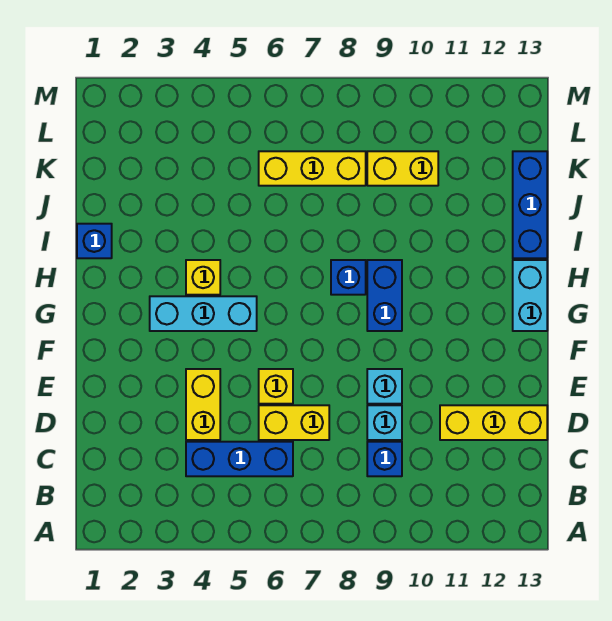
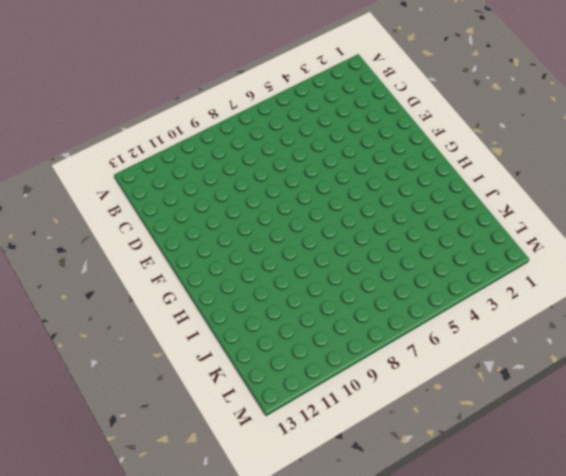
none -> blue brick C4:C6 level 1
none -> blue brick C9 level 1
none -> yellow brick D4:E4 level 1

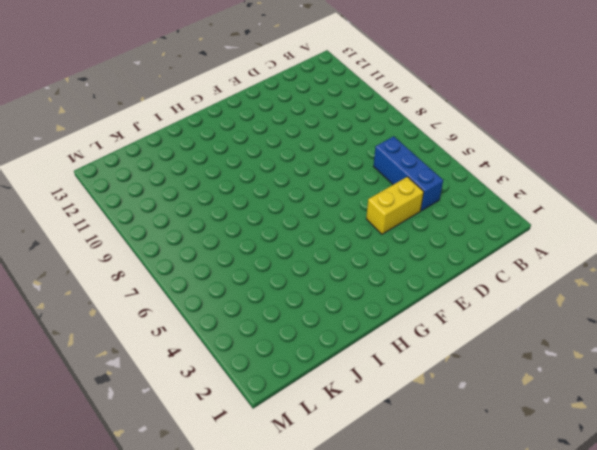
none -> blue brick C9 level 1
none -> yellow brick D6:D7 level 1
none -> cyan brick D9 level 1

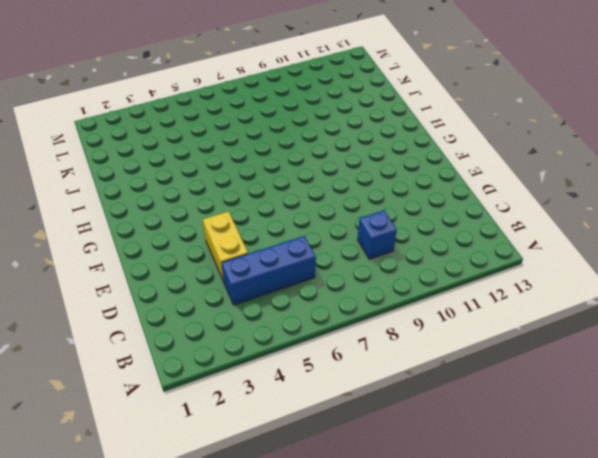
none -> yellow brick D6:D7 level 1
none -> cyan brick D9 level 1
none -> yellow brick D11:D13 level 1

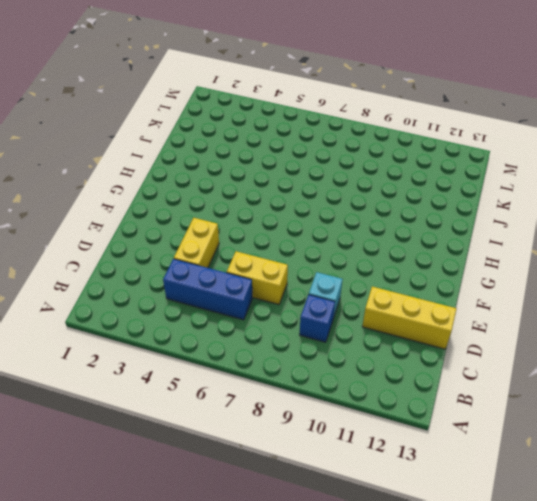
none -> yellow brick E6 level 1
none -> cyan brick E9 level 1
none -> cyan brick G3:G5 level 1

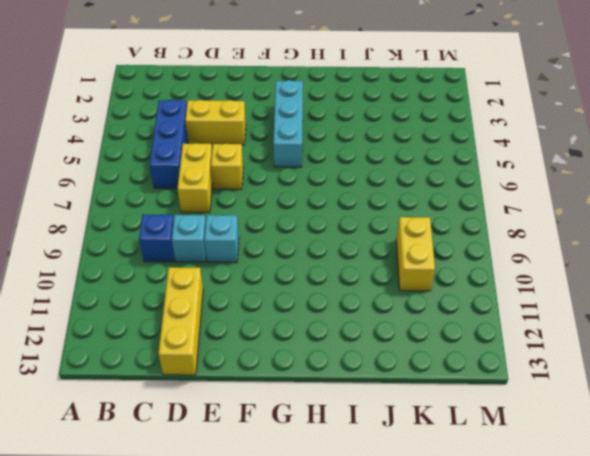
none -> blue brick G9:H9 level 1
none -> cyan brick G13:H13 level 1
none -> yellow brick H4 level 1

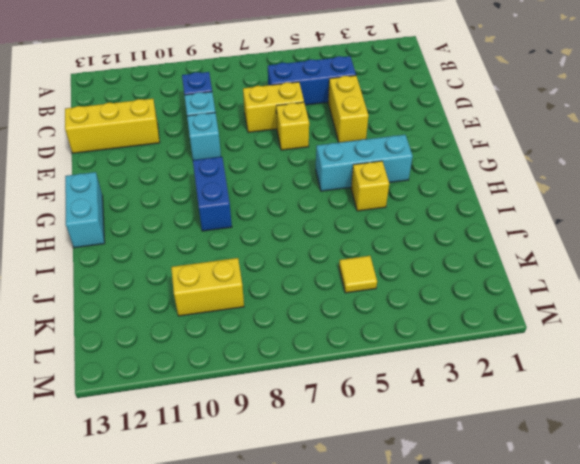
yellow tile K5 level 1 -> none
none -> blue brick H8 level 1
none -> blue brick I1 level 1
none -> blue brick I13:K13 level 1

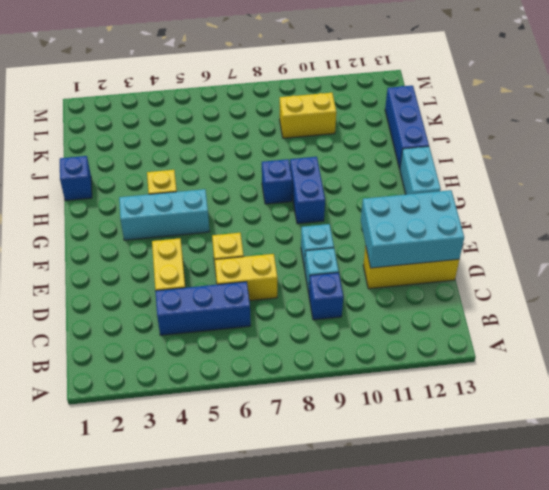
cyan brick D11:E13 level 2 -> none
none -> yellow brick K6:K8 level 1

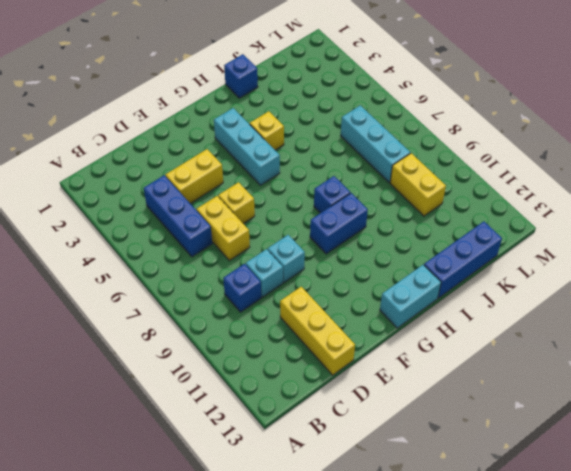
cyan brick K6:K8 level 1 -> yellow brick K6:K8 level 1

